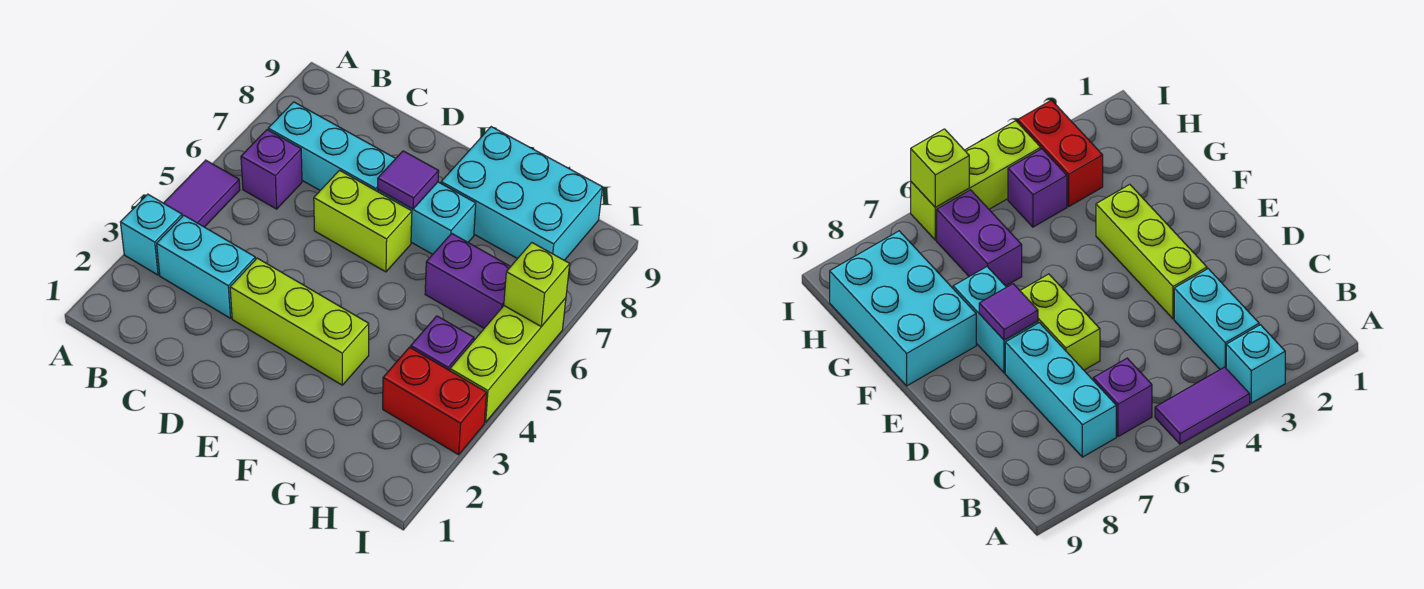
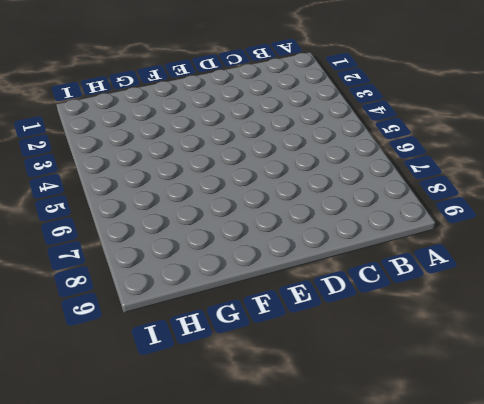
none -> cyan brick A3 level 1
none -> purple tile A4:A5 level 1
none -> cyan brick B3:C3 level 1

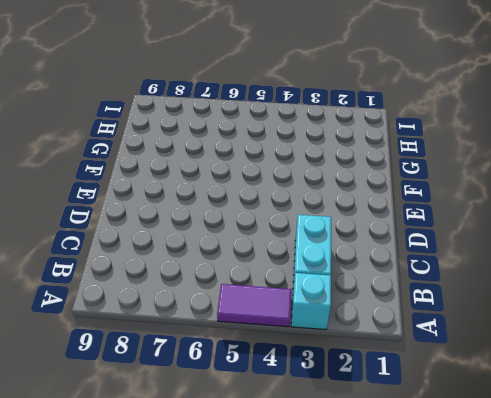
none -> purple brick B6 level 1
none -> cyan brick B7:D7 level 1
none -> lime brick D3:F3 level 1

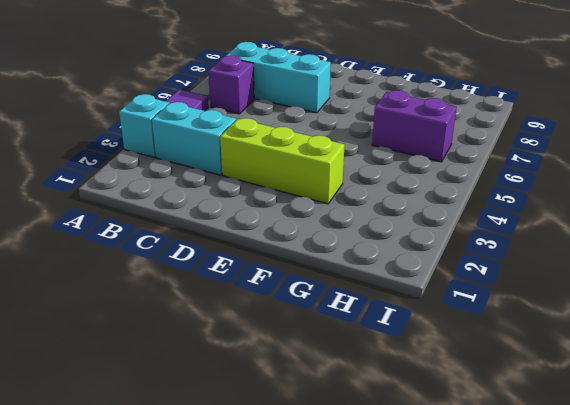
none -> lime brick D6:E6 level 1
none -> cyan brick E7:F7 level 1
none -> cyan brick F8:H9 level 1

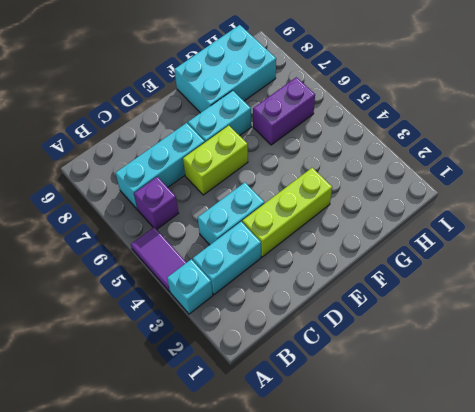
cyan brick C4:D4 level 1 -> none
none -> red brick H3:I3 level 1
none -> purple brick H4 level 1
none -> lime brick I4:I6 level 1

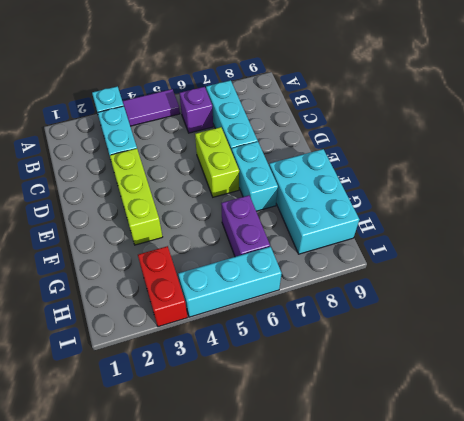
cyan brick I4:I6 level 1 -> lime brick I4:I6 level 1
none -> purple brick H4 level 1
none -> purple tile E7 level 2
none -> lime brick I6 level 2

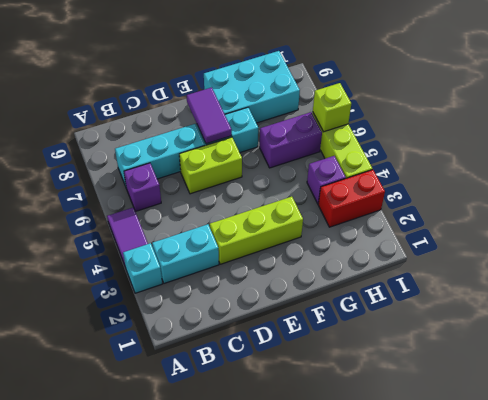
purple tile E7:E8 level 2 -> purple tile E7 level 2

